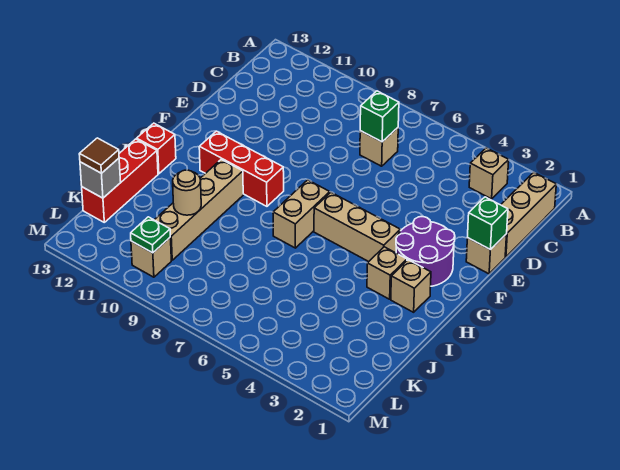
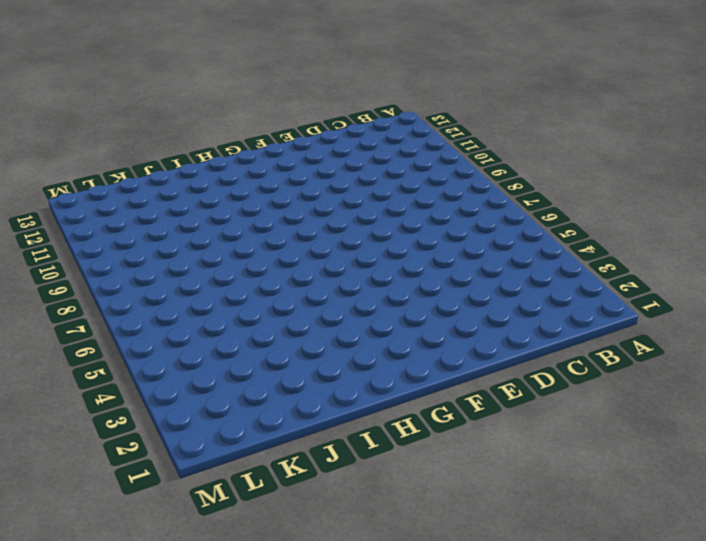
none -> tan brick B1:D1 level 1
none -> tan brick B3 level 1
none -> tan brick C7 level 1

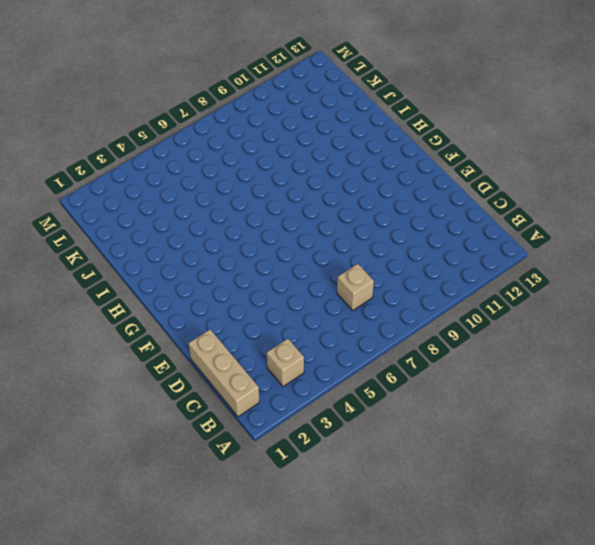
none -> tan brick E1 level 1
none -> purple round brick F2:G3 level 1
none -> tan brick G4:G6 level 1

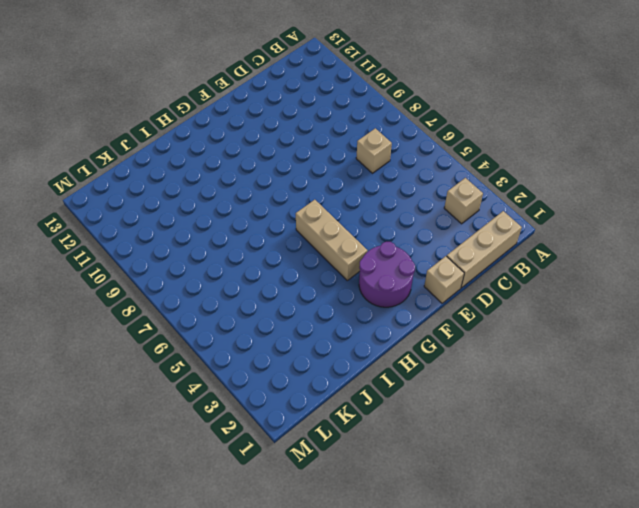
none -> tan brick G7:H7 level 1
none -> red brick G9:G11 level 1
none -> tan brick H2 level 1

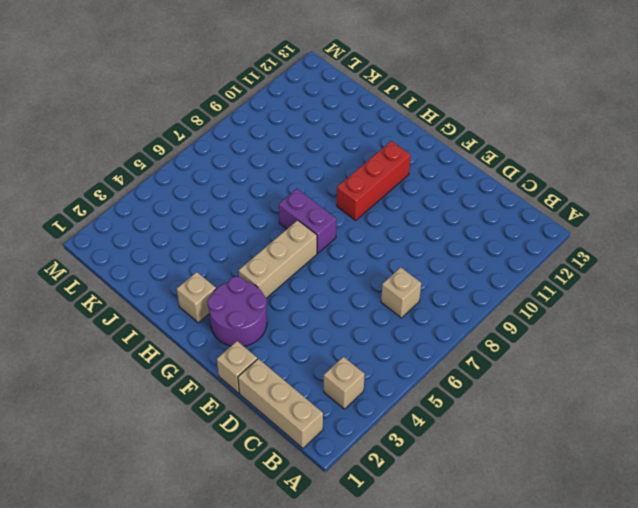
purple brick G7:H7 level 1 -> tan brick G7:H7 level 1
none -> tan brick H3 level 1
none -> tan brick H10:K10 level 1
none -> red brick H13 level 1

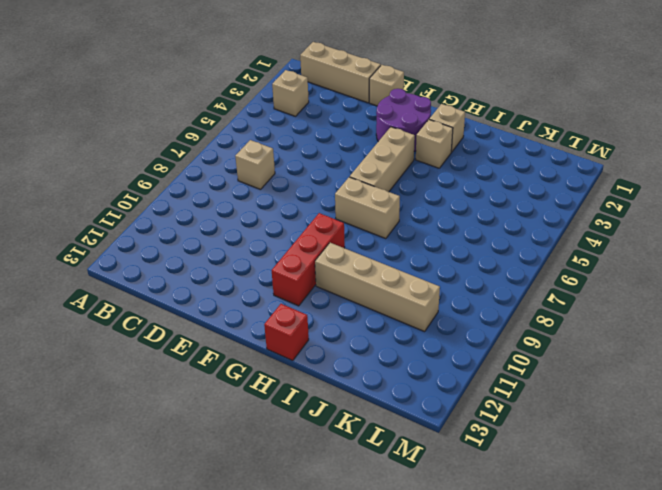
none -> red brick I13:K13 level 1
none -> tan brick L10 level 1
none -> green brick C7 level 2

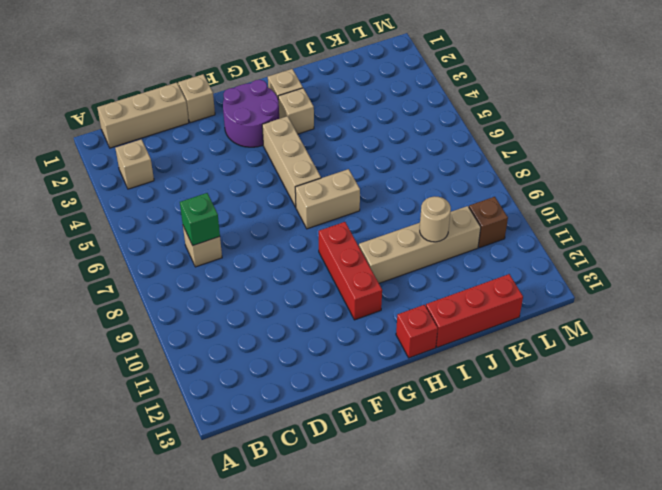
brown brick L10 level 1 -> tan brick L10 level 1
none -> green brick E1 level 2
none -> grey brick K13 level 2
none -> green plate L10 level 2

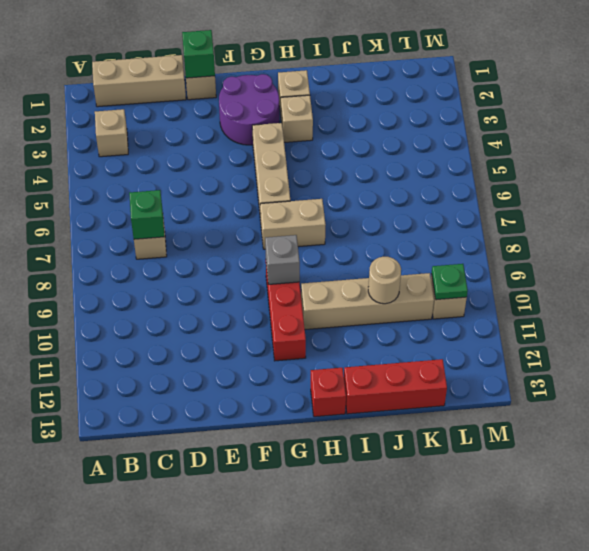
grey brick G9 level 2 -> grey brick K13 level 2
none -> brown tile K13 level 3

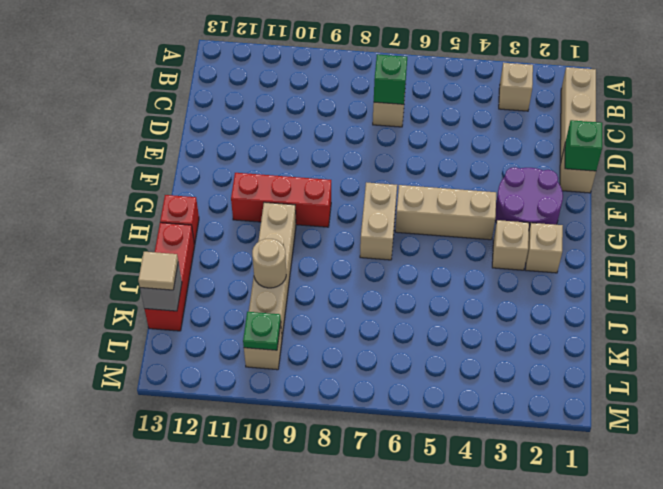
tan tile K13 level 3 -> brown tile K13 level 3

